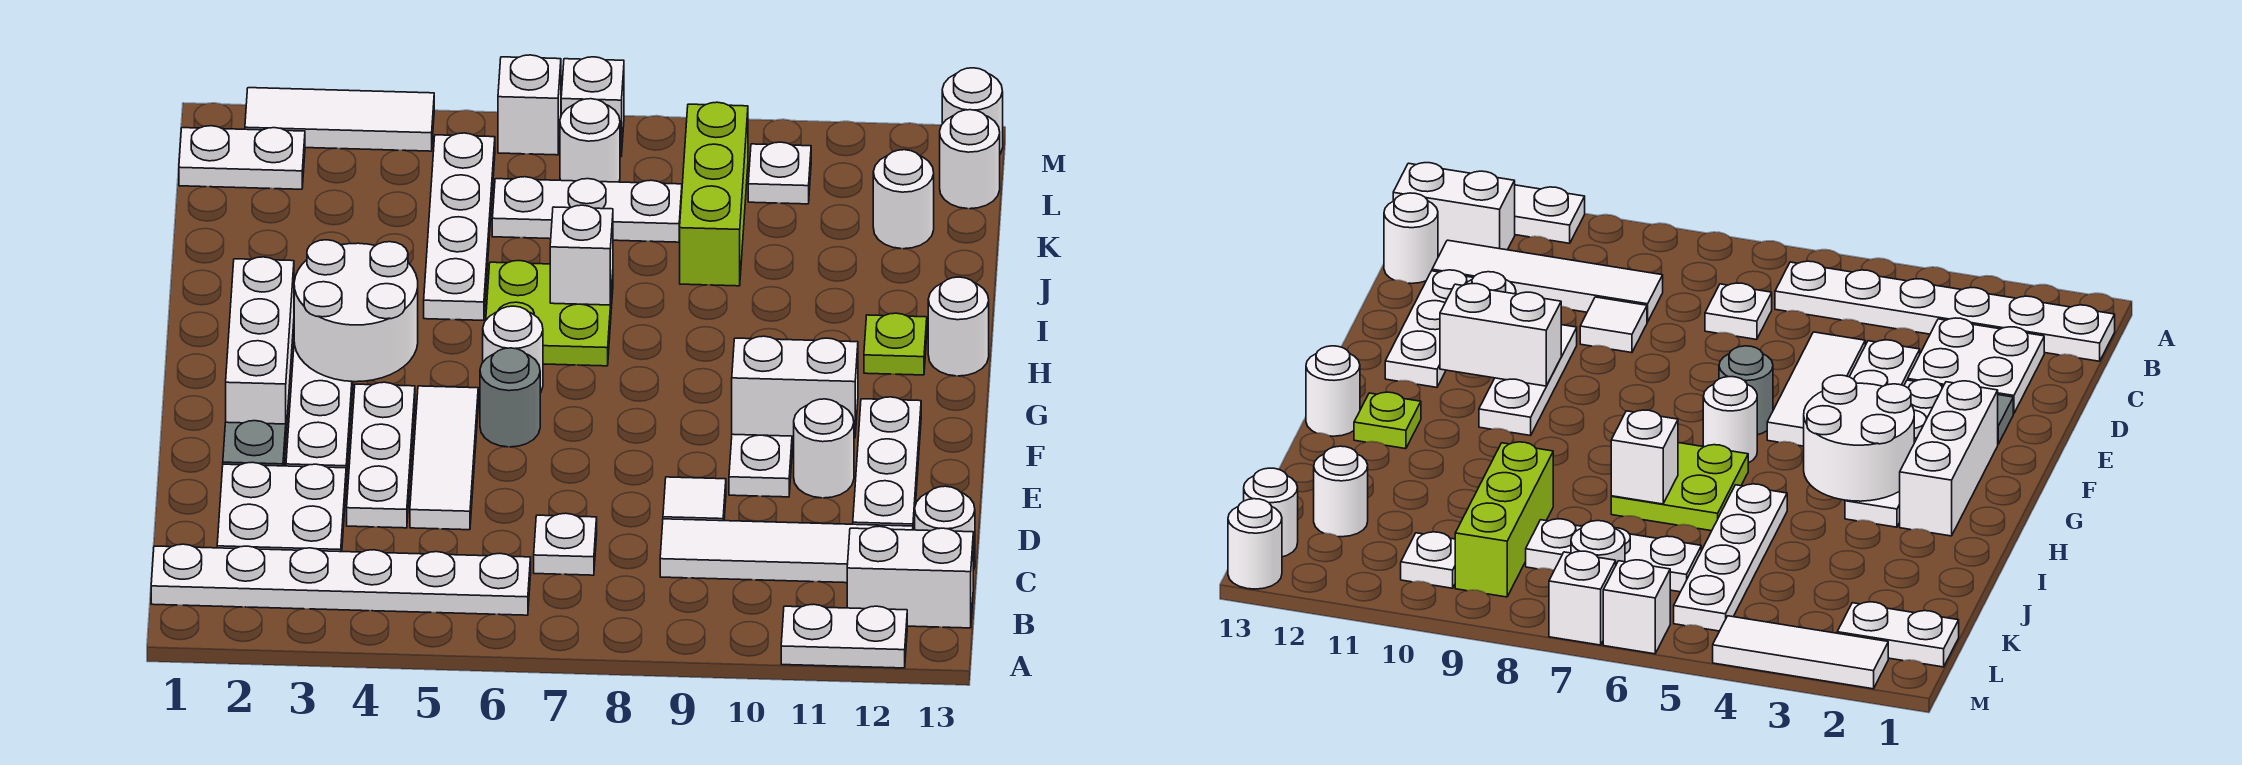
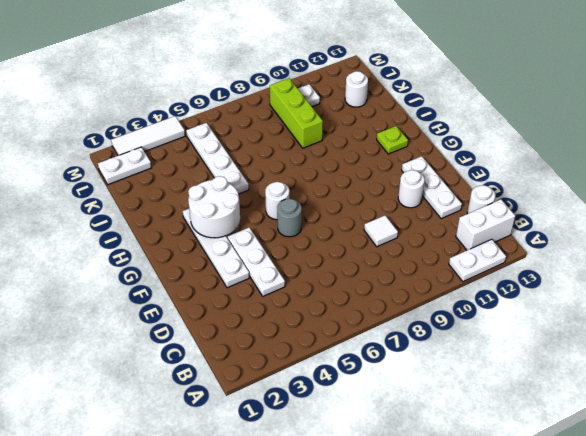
none -> white plate B1:B6 level 1
none -> white plate C2:D3 level 1
none -> white plate C7 level 1
none -> white tile C9:C12 level 1

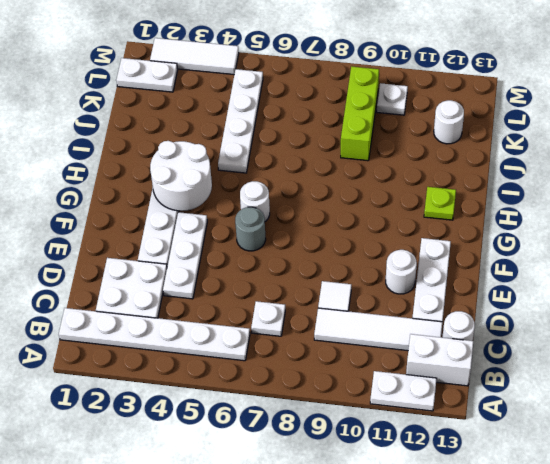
none -> white tile D5:F5 level 1
none -> grey plate E2 level 1
none -> white plate E10:G10 level 1
none -> white brick F2:H2 level 1

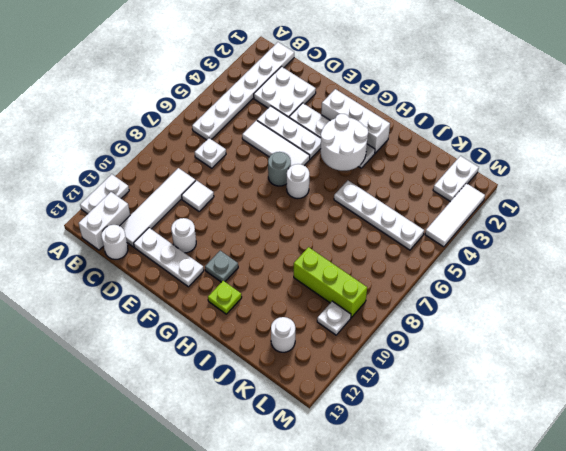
grey plate G11 level 1 -> grey plate E2 level 1
none -> white plate E10:G10 level 1
none -> lime plate H6:I7 level 1
none -> white round brick H13 level 1
none -> white plate K6:K8 level 1

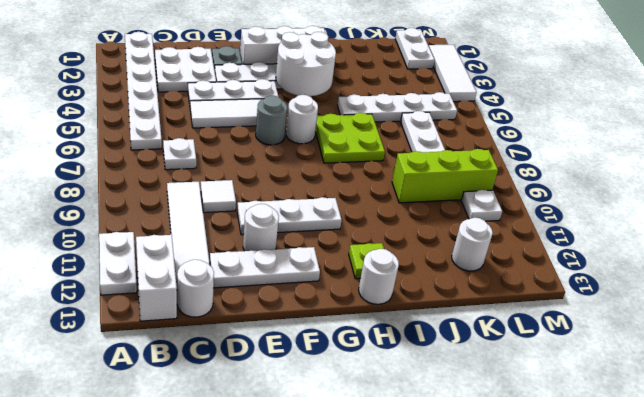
none -> white round brick L7 level 1
none -> white round brick L13 level 1
none -> white brick M6 level 1
none -> white brick M7 level 1

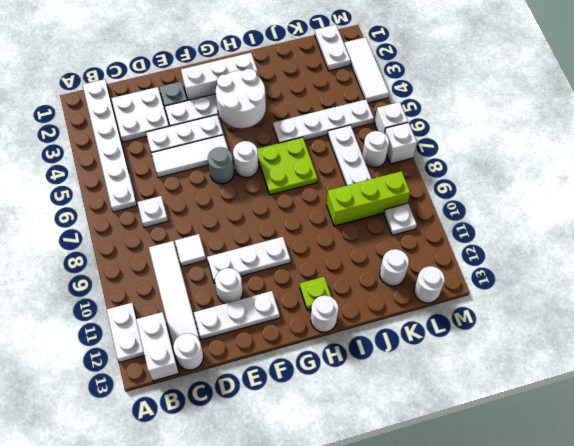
none -> white round brick M13 level 1
none -> white brick F10:F11 level 2
none -> white brick I7 level 2

